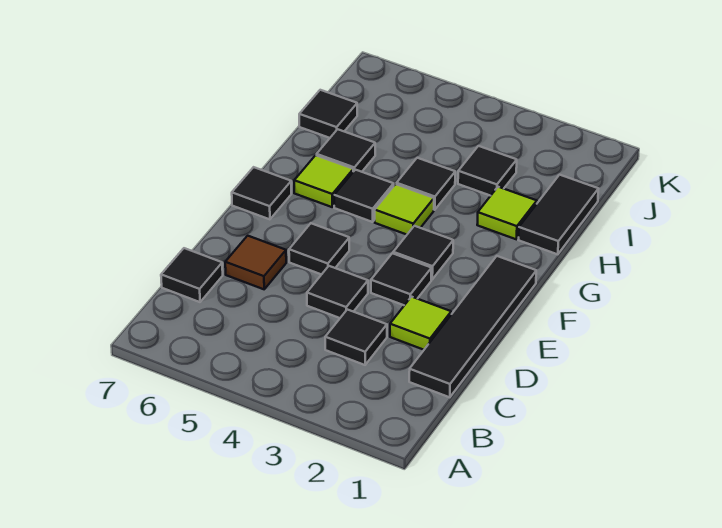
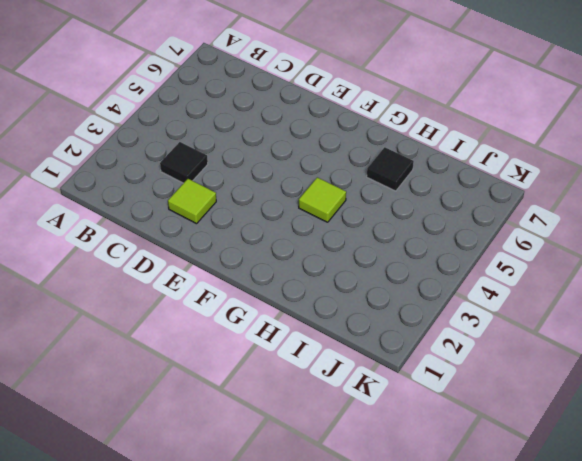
none -> black tile C1:F1 level 1
none -> black tile C7 level 1
none -> black tile D4 level 1

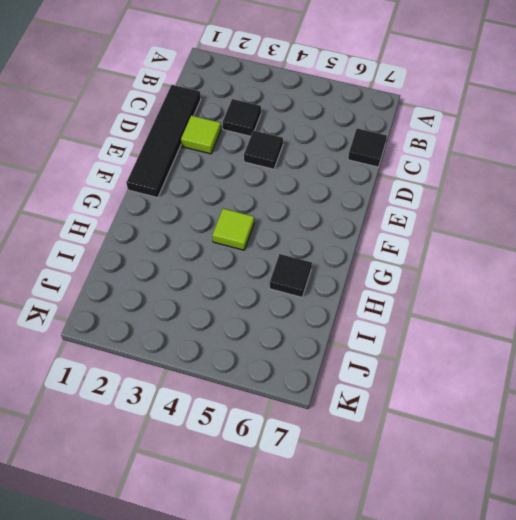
none -> brown tile D6 level 1
none -> black tile E3 level 1
none -> black tile E5 level 1

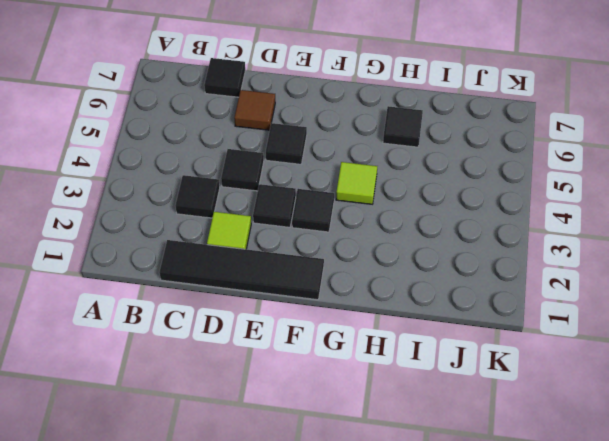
none -> black tile F7 level 1
none -> black tile G5 level 1
none -> lime tile G6 level 1

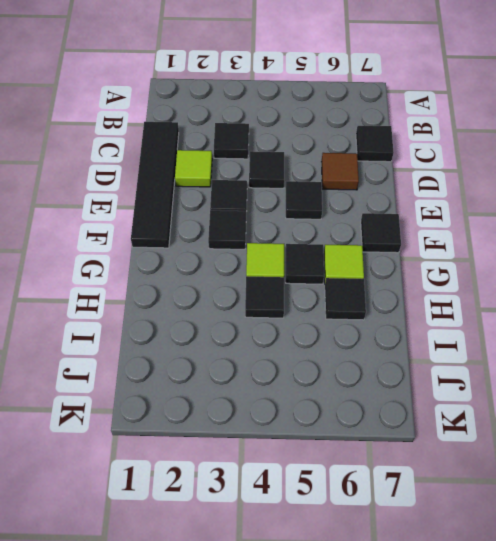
none -> black tile H1:I1 level 1
none -> lime tile H2 level 1
none -> black tile I3 level 1

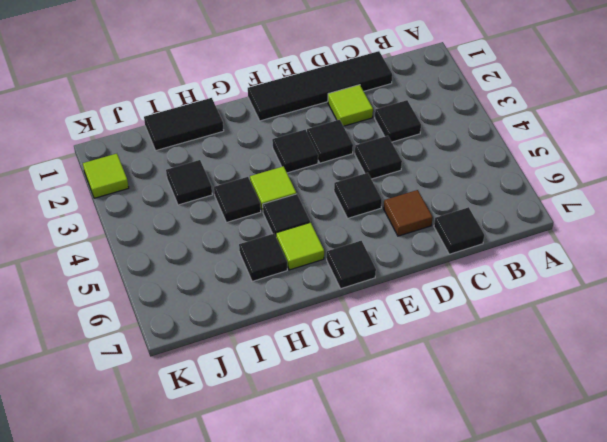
lime tile K2 level 1 -> lime tile H2 level 1
none -> black tile I7 level 1

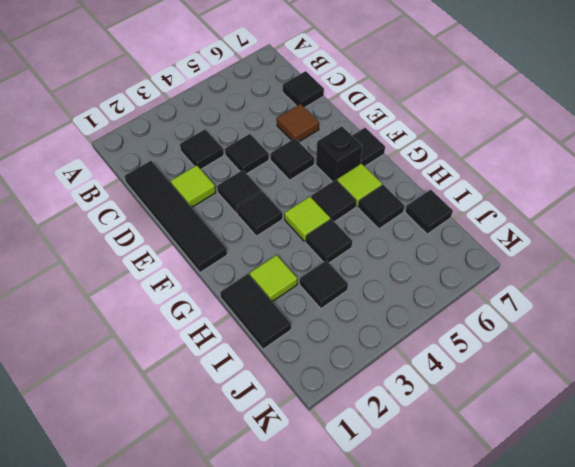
black brick F6 level 1 -> none

